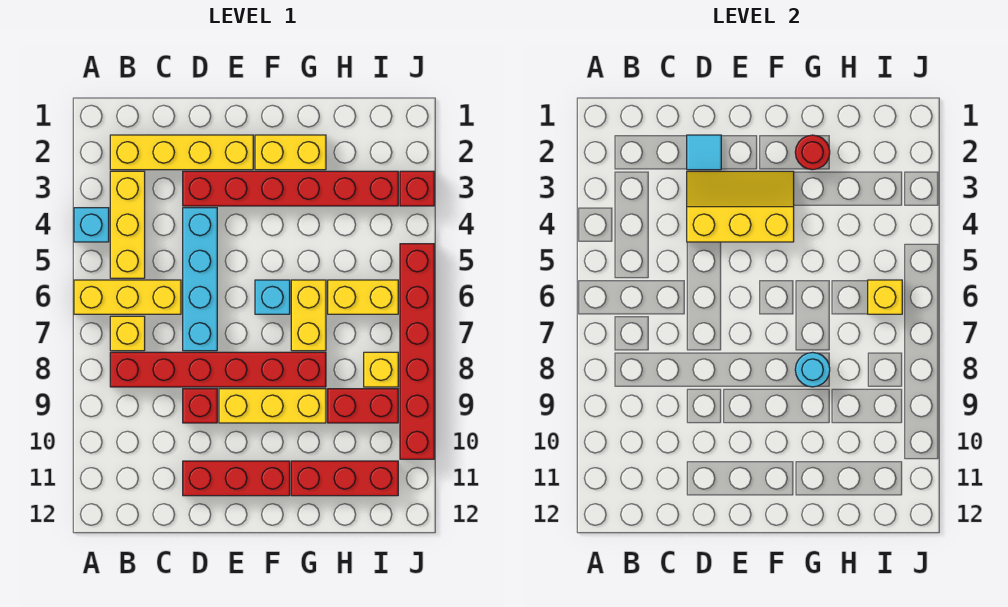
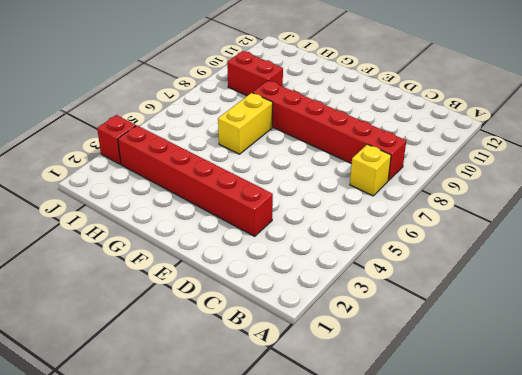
none -> cyan brick A4 level 1
none -> yellow brick A6:C6 level 1
none -> yellow brick B2:E2 level 1

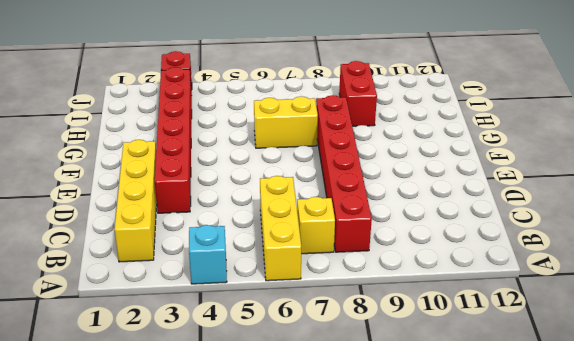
none -> yellow brick B3:B5 level 1
none -> cyan brick D4:D7 level 1
none -> red brick D9 level 1

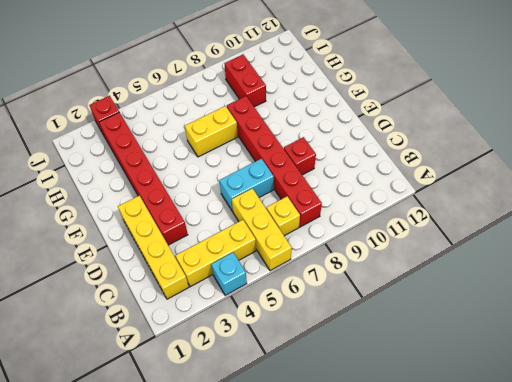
cyan brick D6:D7 level 1 -> cyan brick D4:D7 level 1
none -> red brick D11:F11 level 1
none -> yellow brick E9:G9 level 1
none -> yellow brick F2:G2 level 1

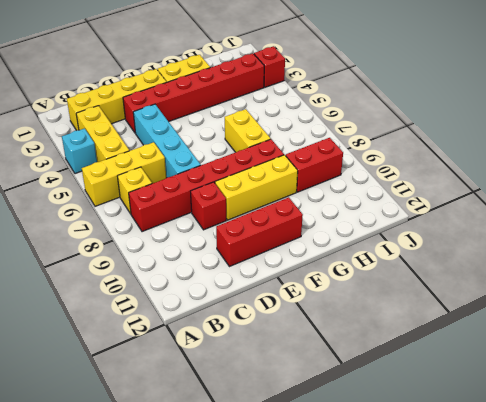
none -> cyan brick F6 level 1
none -> red brick G11:I11 level 1
none -> yellow brick H6:I6 level 1

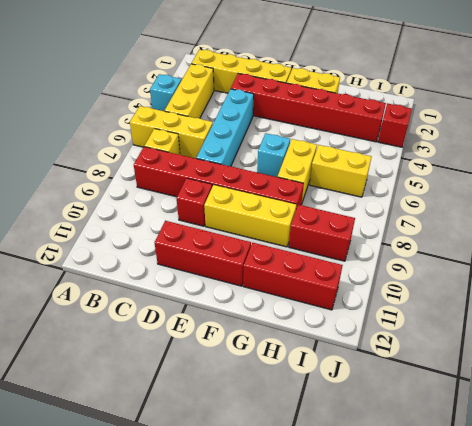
none -> yellow brick I8 level 1
none -> red brick J5:J10 level 1
none -> cyan tile D2 level 2

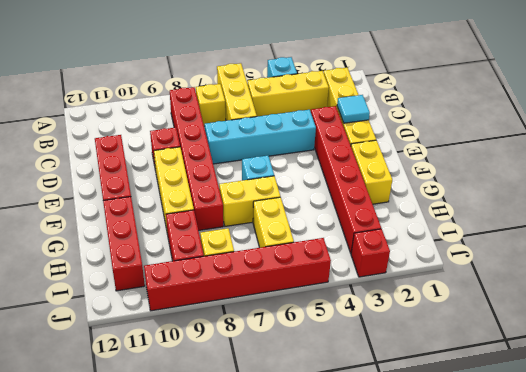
none -> yellow slope D3:F4 level 2 top 4
none -> red round brick G2 level 2
none -> cyan round brick G8 level 2

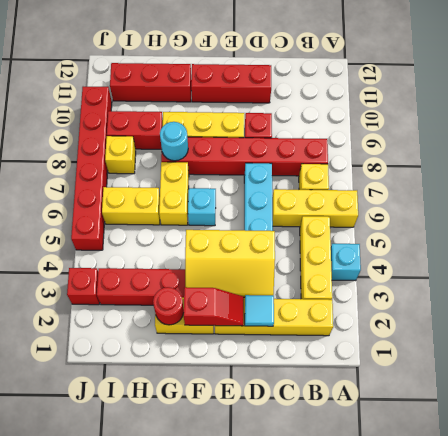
red slope E2:F2 level 2 top F -> none
none -> yellow brick I6 level 2

